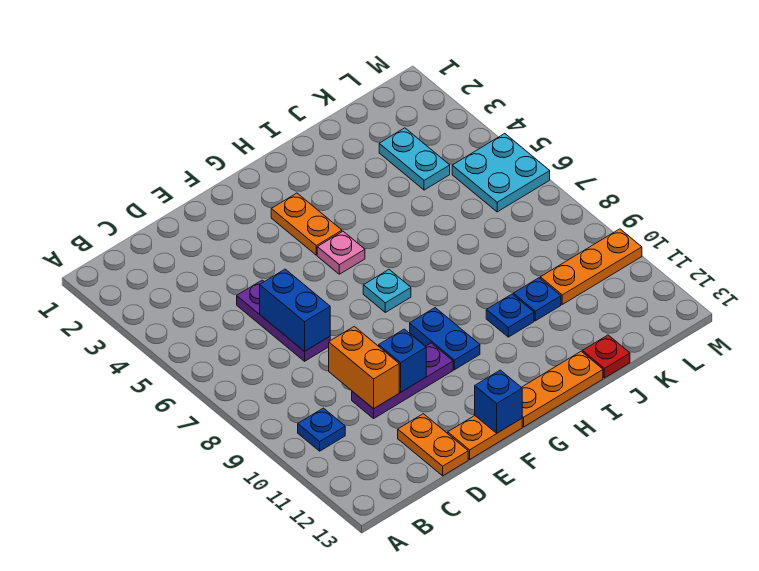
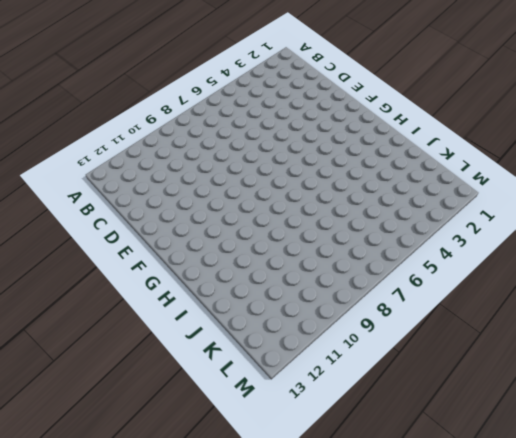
none -> blue plate B10 level 1
none -> purple plate D5:D7 level 1
none -> purple plate D10:F10 level 1

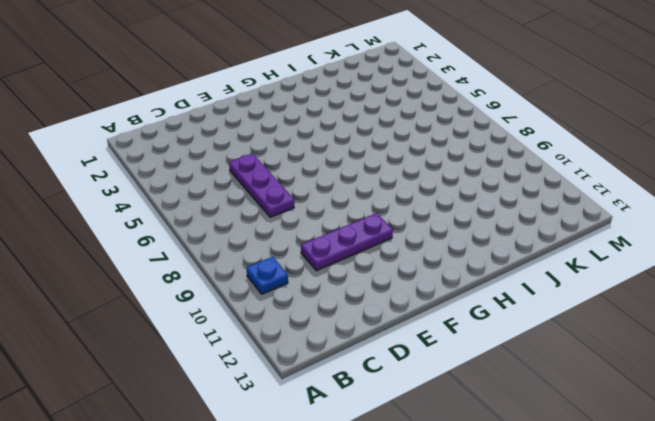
none -> orange plate D12:D13 level 1
none -> orange plate E13:F13 level 1
none -> orange plate G3:G4 level 1

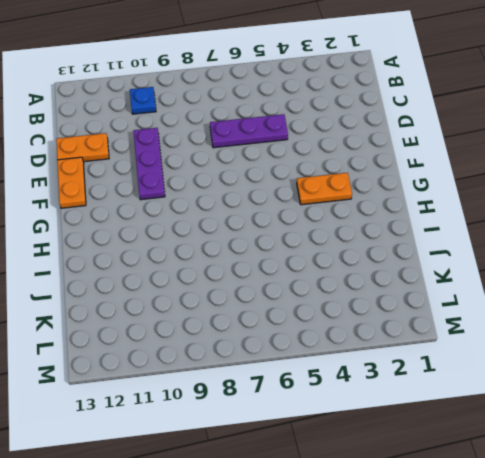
none -> pink plate G5 level 1
none -> cyan plate G7 level 1
none -> blue plate G9:G10 level 1

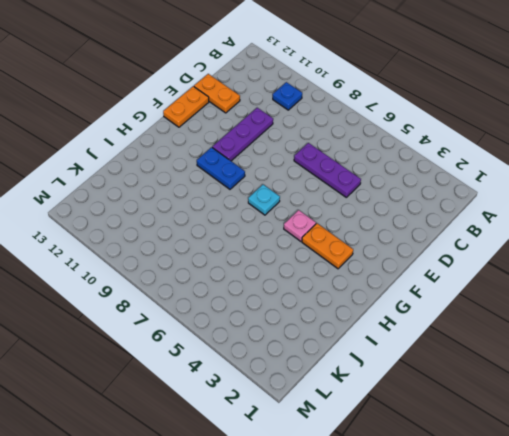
none -> orange plate G13:I13 level 1
none -> blue plate I10 level 1
none -> blue plate J10 level 1

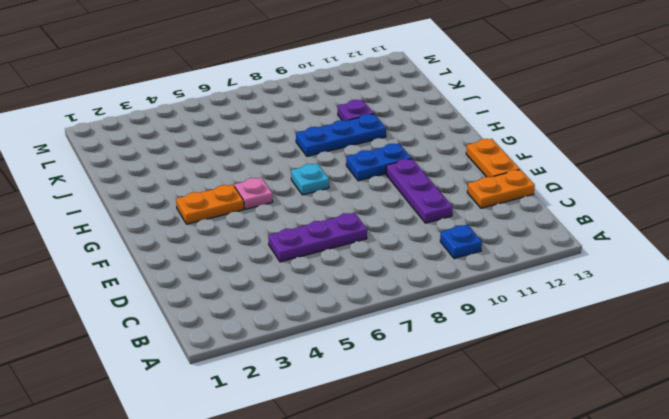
blue plate I8:I10 level 1 -> blue plate I10 level 1
purple plate J10 level 1 -> blue plate J10 level 1
none -> orange plate G13:I13 level 1
none -> red plate J13 level 1
none -> cyan plate K3:K4 level 1

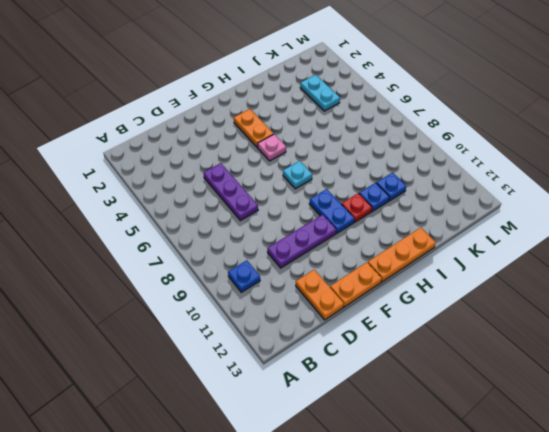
red plate H10 level 1 -> red plate J13 level 1
none -> orange plate K10:M10 level 1
none -> cyan plate L5:M6 level 1
none -> blue brick D6:D7 level 2

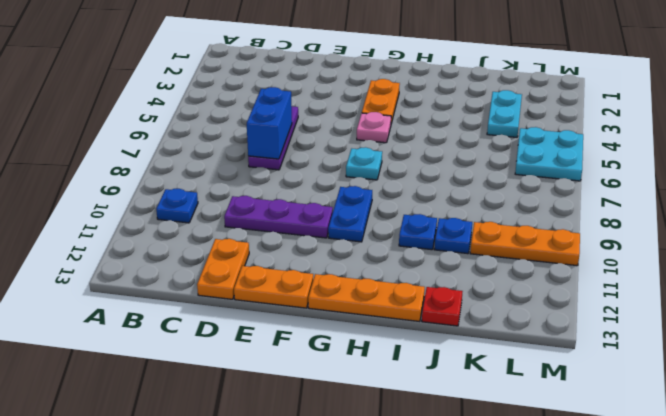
none -> orange brick D9:D10 level 2
none -> blue brick E10 level 2
none -> blue brick F13 level 2

